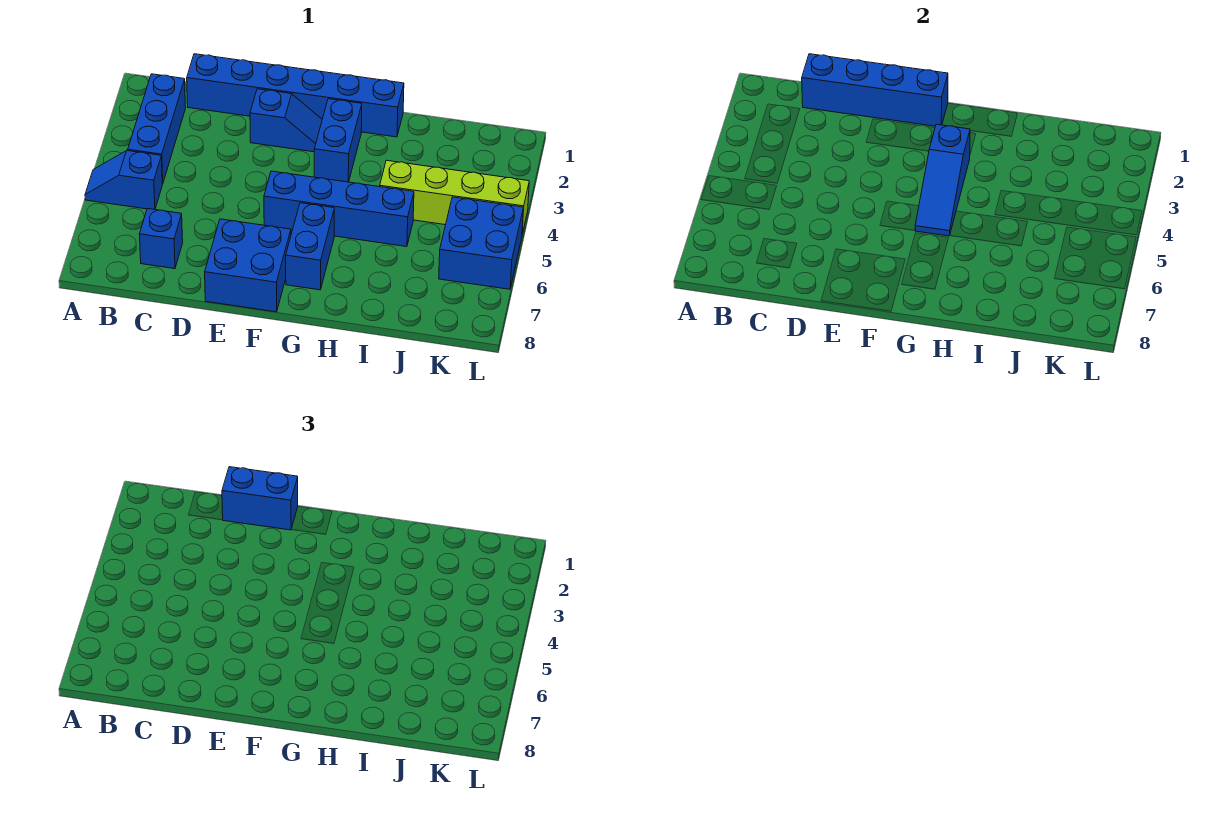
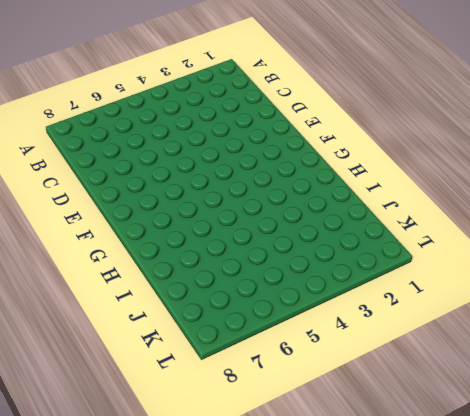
none -> blue slope A5:B5 level 1 top B
none -> blue brick B2:B4 level 1
none -> blue brick C1:H1 level 1

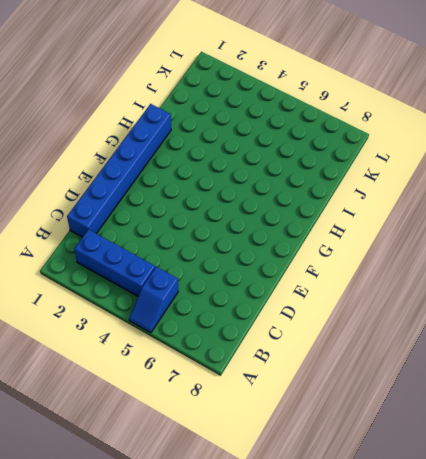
none -> blue brick C7 level 1
none -> blue slope E2:F2 level 1 top E
none -> blue brick E7:F8 level 1

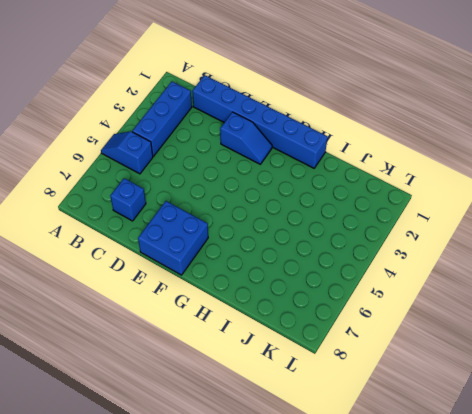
none -> blue brick F5:I5 level 1
none -> blue brick G2:G3 level 1
none -> blue brick G6:G7 level 1

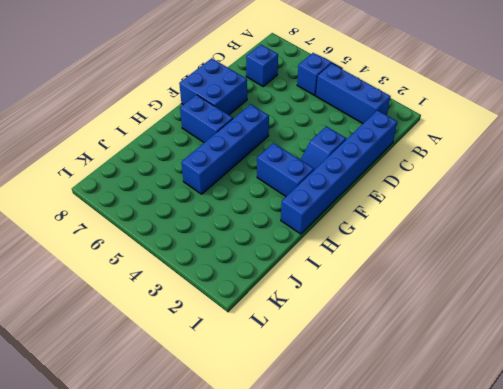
none -> lime brick I4:L4 level 1
none -> blue brick K5:L6 level 1
none -> blue brick C1:F1 level 2

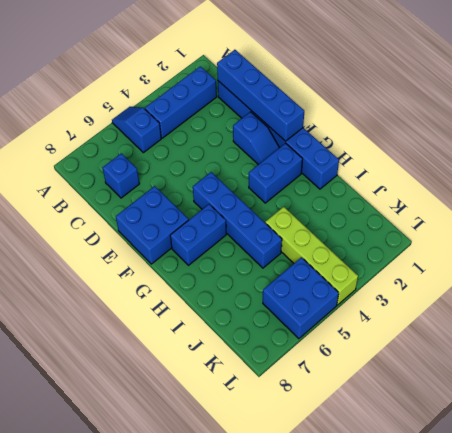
none -> blue slope G3:G5 level 2 top 3
none -> blue brick D1:E1 level 3

